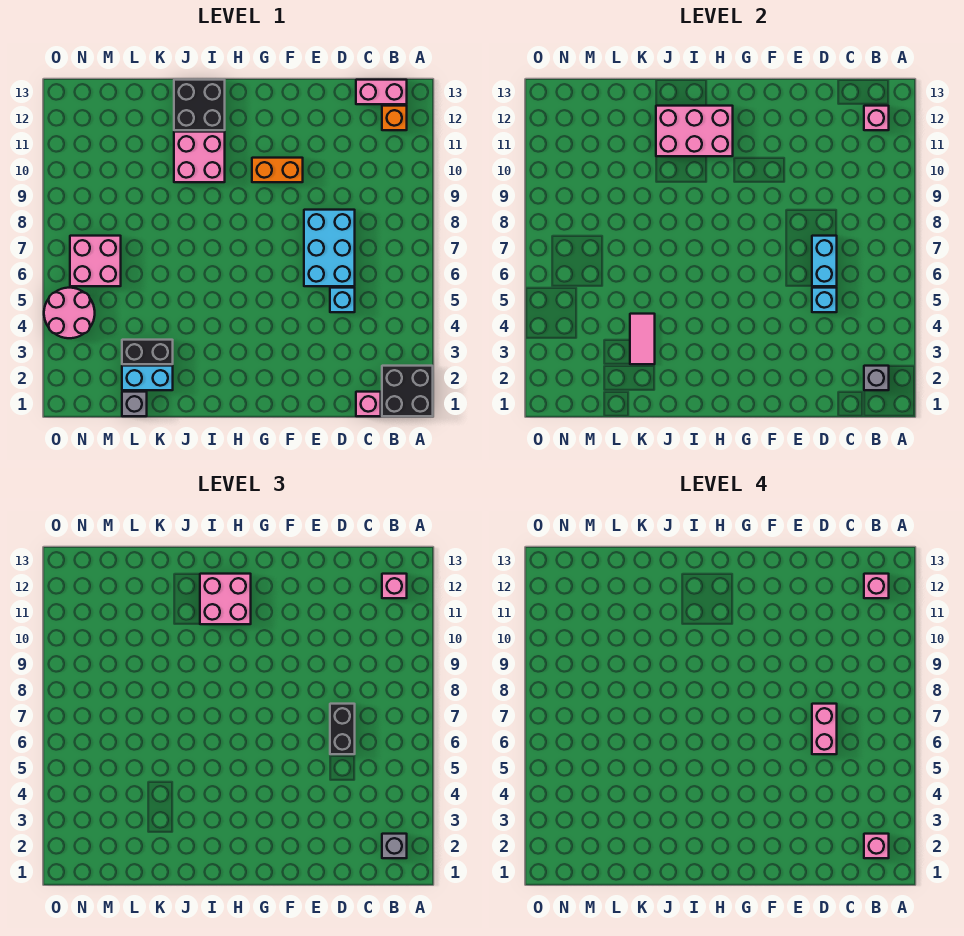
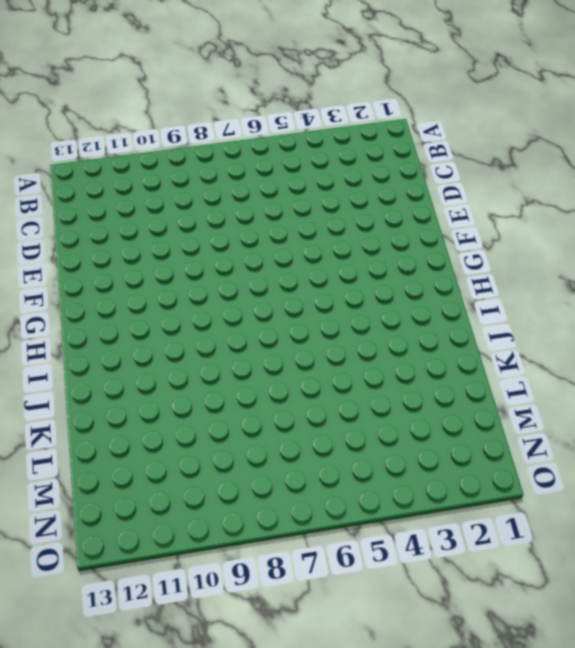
none -> black brick A1:B2 level 1
none -> orange brick B12 level 1
none -> pink brick B13:C13 level 1

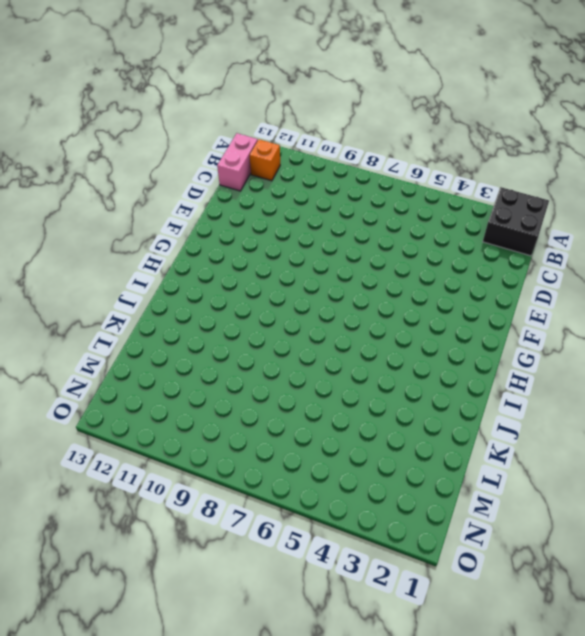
none -> pink brick C1 level 1
none -> cyan brick D5 level 1
none -> cyan brick D6:E8 level 1

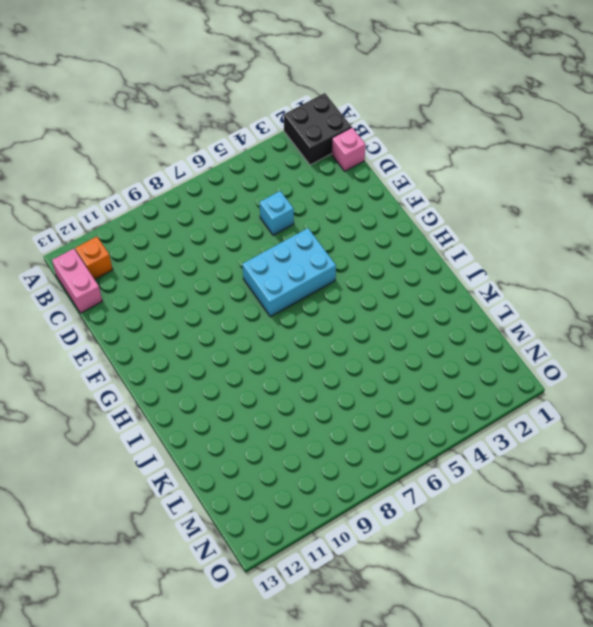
cyan brick F5:G7 level 1 -> cyan brick D6:E8 level 1
none -> orange brick F10:G10 level 1
none -> pink brick I10:J11 level 1
none -> black brick I12:J13 level 1

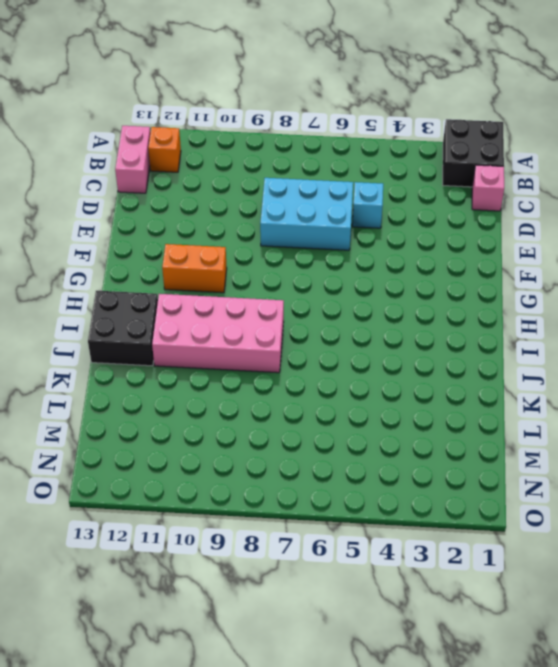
orange brick G10:G11 level 1 -> orange brick F10:G10 level 1
pink brick I8:J11 level 1 -> pink brick I10:J11 level 1
none -> cyan brick K2:L2 level 1
none -> black brick K3:L3 level 1
none -> grey brick L1 level 1

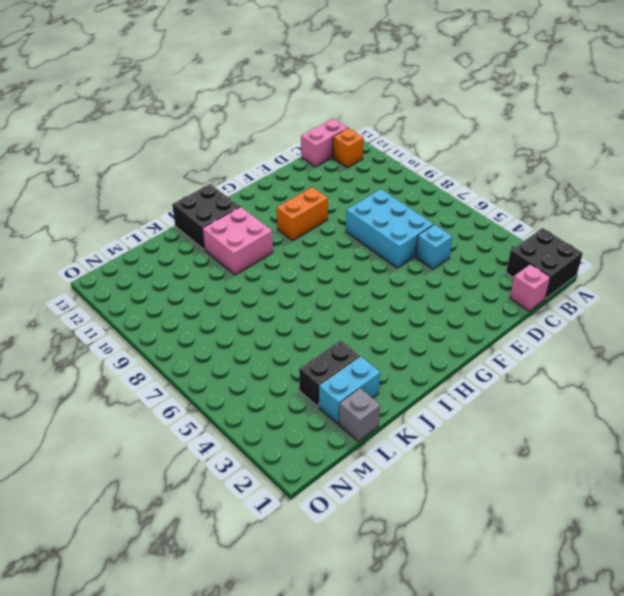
none -> pink brick M6:N7 level 1
none -> pink round brick N4:O5 level 1
none -> grey brick B2 level 2

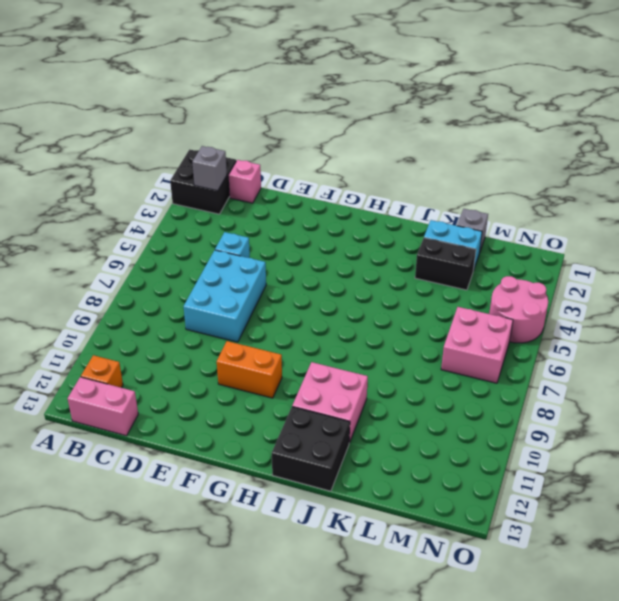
none -> pink brick B12 level 2
none -> cyan brick D5 level 2
none -> cyan brick D6:D7 level 2

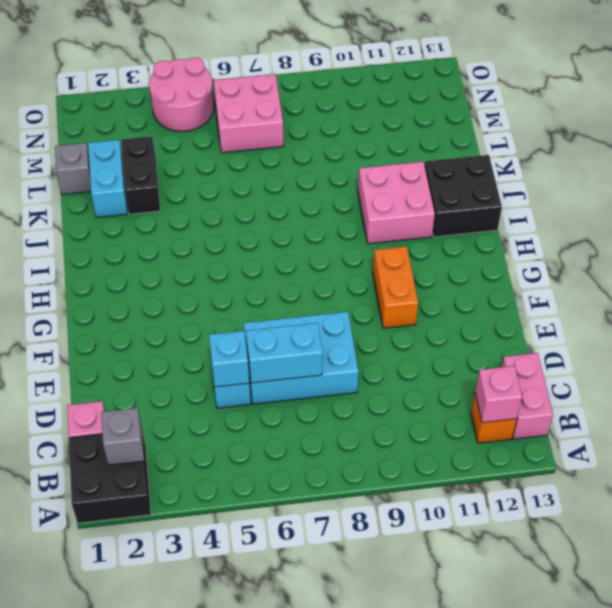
none -> pink brick H11:J12 level 2
none -> pink tile K3:K4 level 2
none -> grey brick B2 level 3

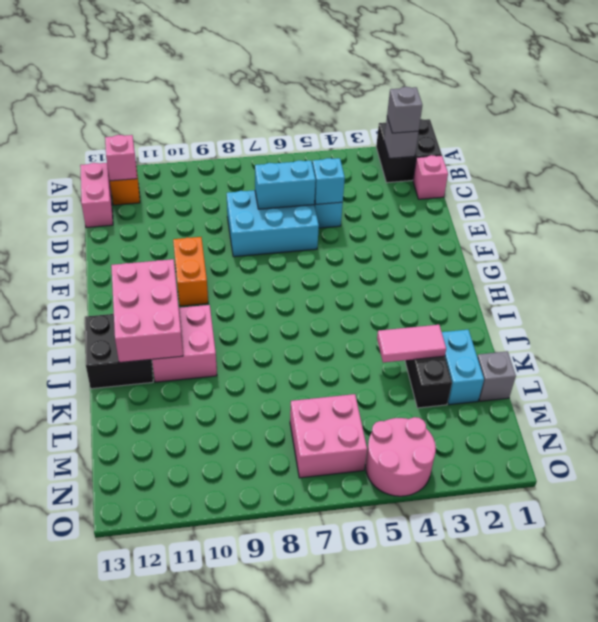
none -> pink brick B12 level 3
none -> black brick D6:D7 level 3
none -> pink brick H11:I12 level 3

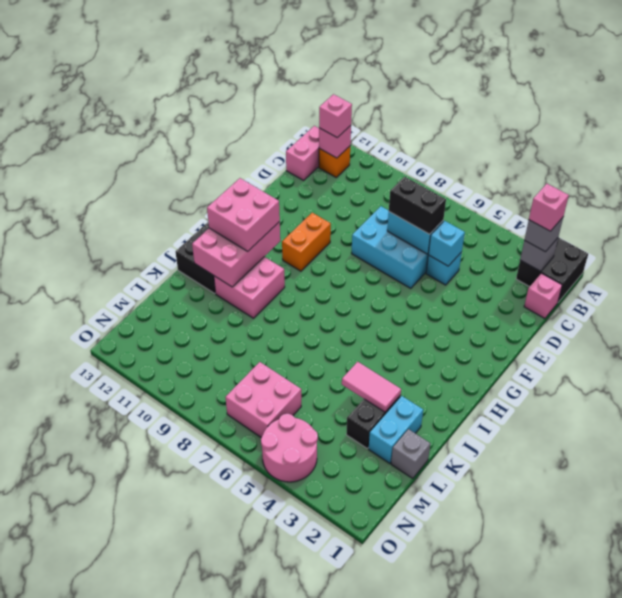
none -> pink brick B12 level 4
none -> pink brick D6:D7 level 4

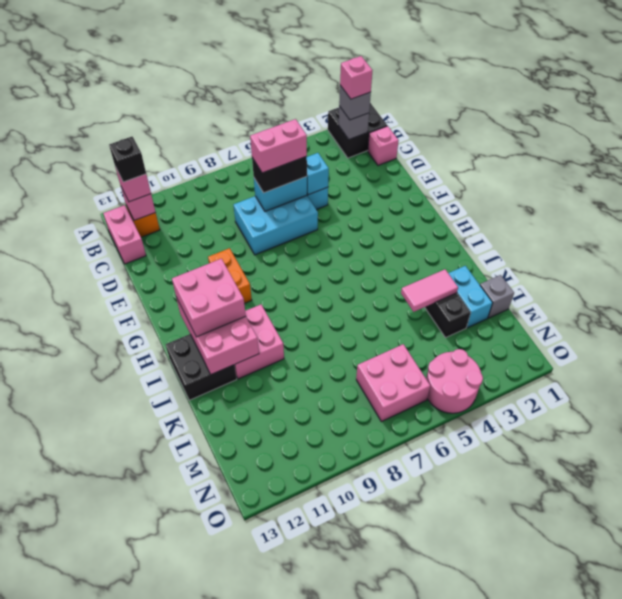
black brick B12 level 4 -> pink brick B12 level 4

